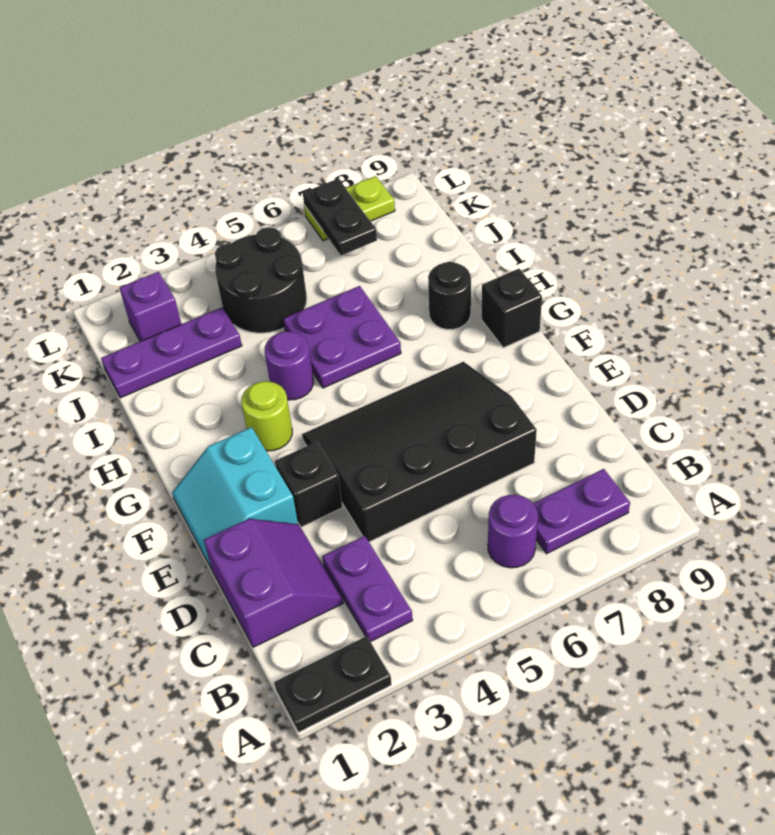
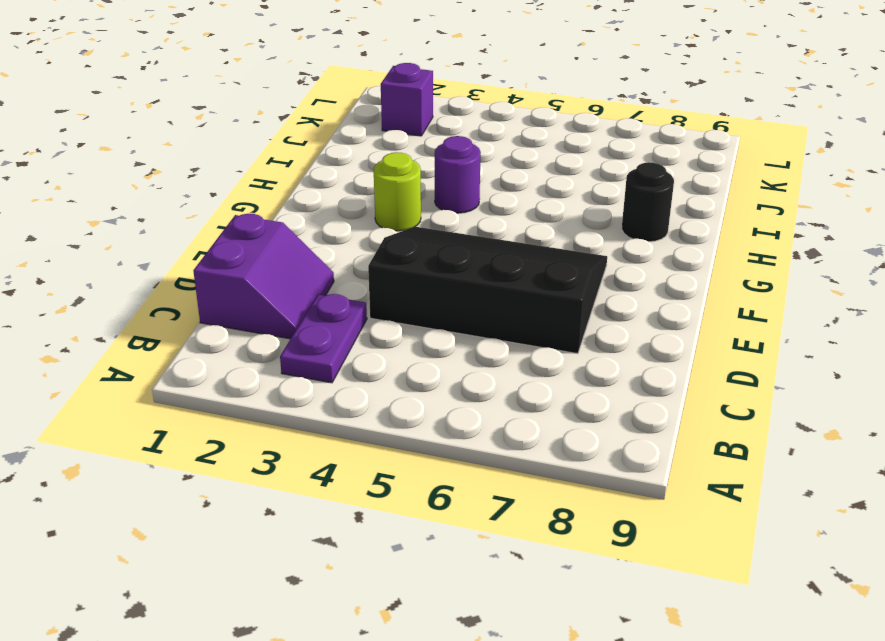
none -> black plate A1:A2 level 1
none -> purple round brick B6 level 1
none -> purple plate B7:B8 level 1

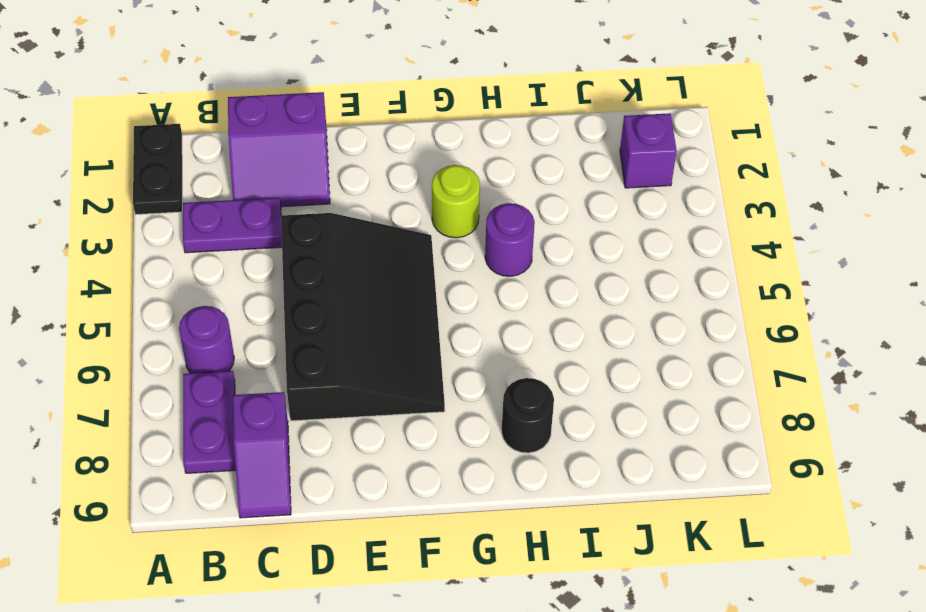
purple slope C8:C9 level 1 top 8 -> none
none -> cyan slope E1:F2 level 1 top 2
none -> black brick E3 level 1
none -> black brick G9 level 1

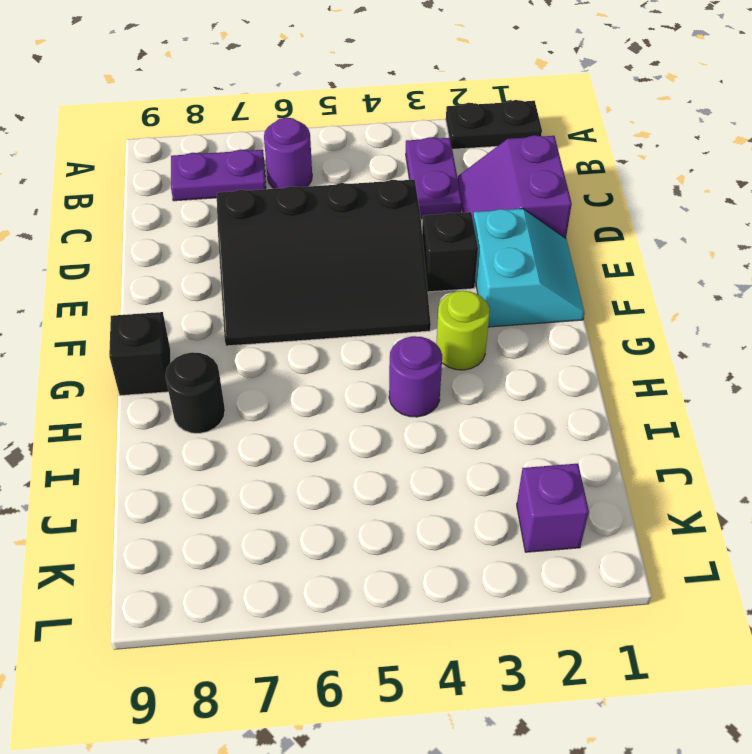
none -> purple plate H5:I6 level 1
none -> purple plate J1:J3 level 1
none -> black round brick J4:K5 level 1

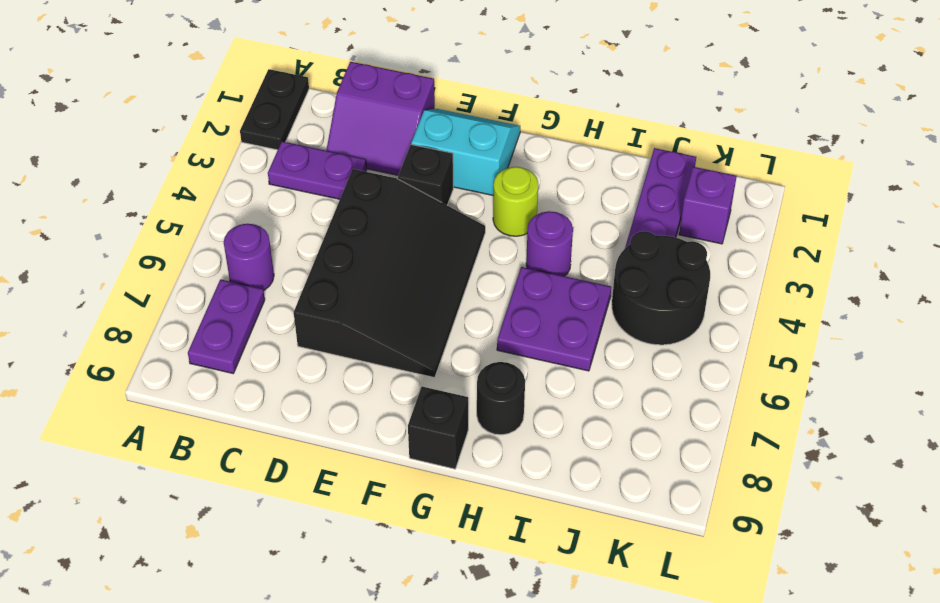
none -> lime plate L7:L8 level 1
none -> black plate K7:L7 level 2

